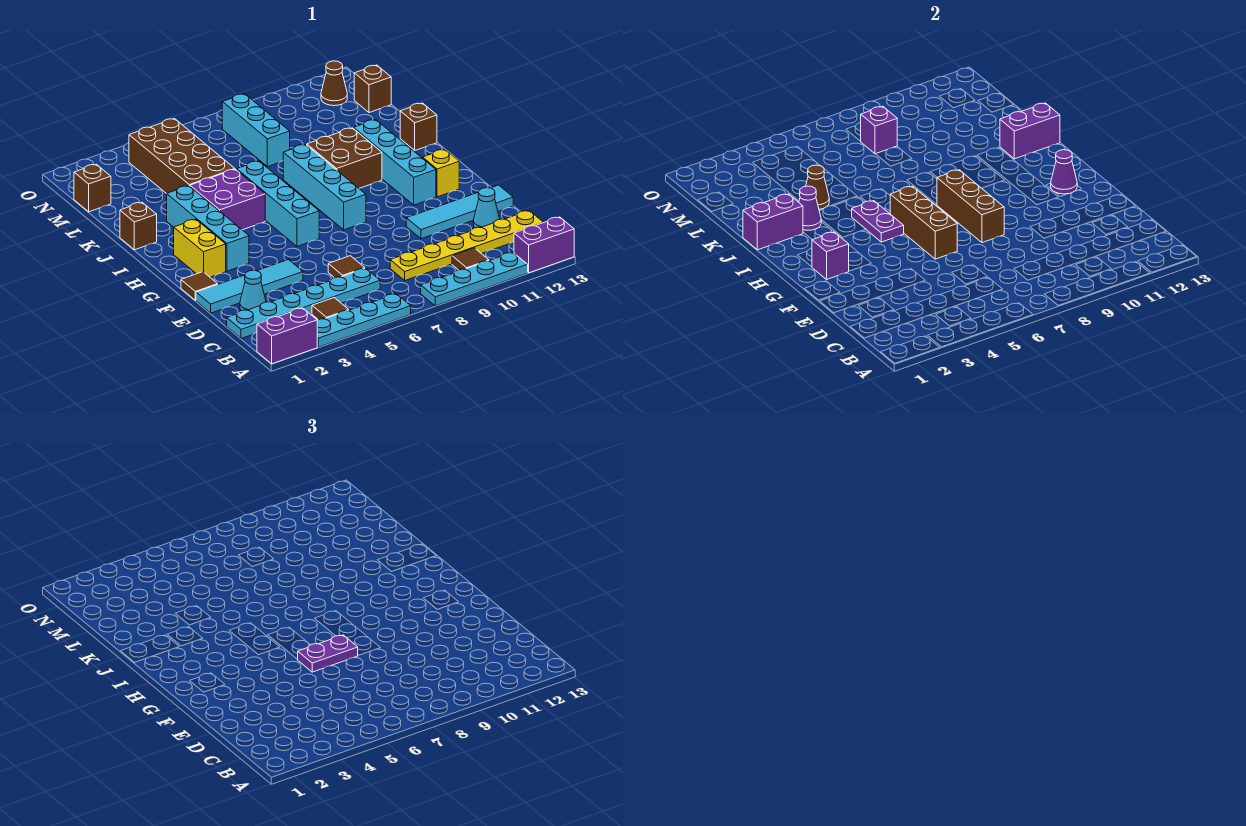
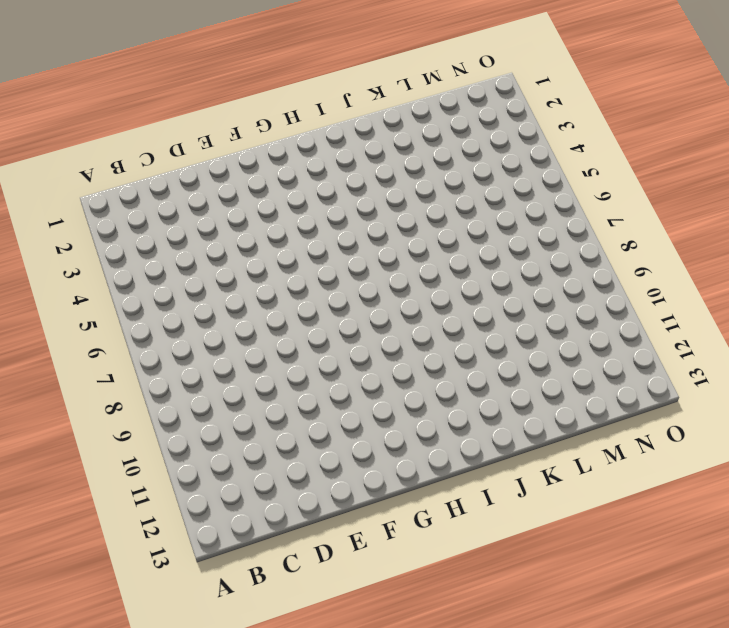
none -> purple brick A1:A2 level 1
none -> cyan plate A3:A6 level 1
none -> cyan plate A8:A11 level 1
none -> purple brick A12:A13 level 1

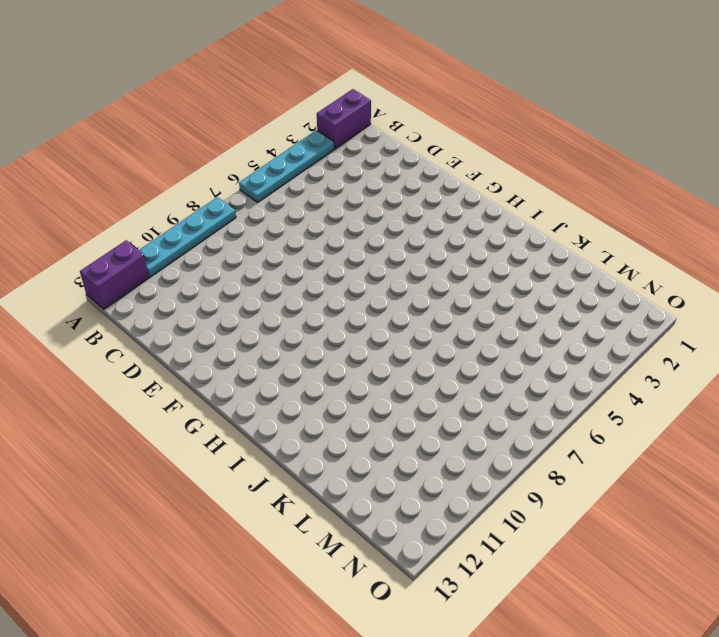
none -> brown tile B4 level 1
none -> brown tile B10 level 1
none -> cyan plate C1:C6 level 1
none -> yellow plate C8:C13 level 1

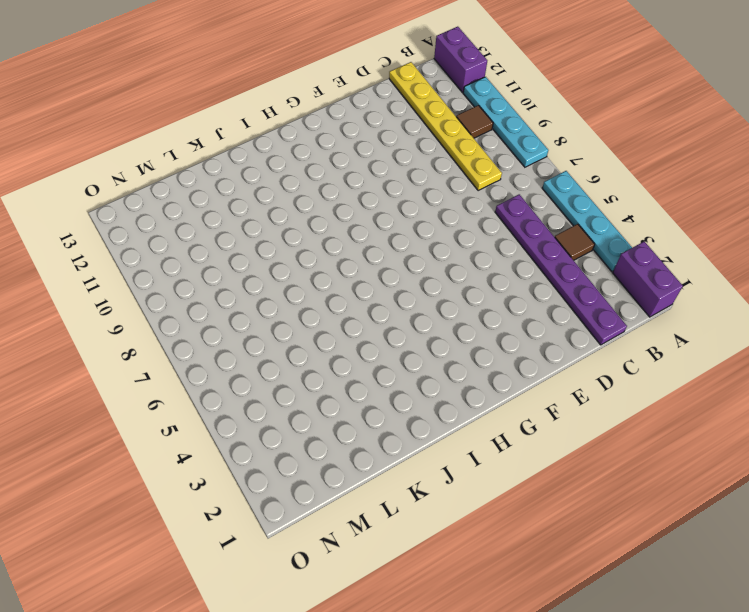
purple plate C1:C6 level 1 -> cyan plate C1:C6 level 1
none -> cyan cone D2 level 1
none -> brown tile D6 level 1
none -> cyan cone D12 level 1
none -> cyan tile E1:E4 level 1

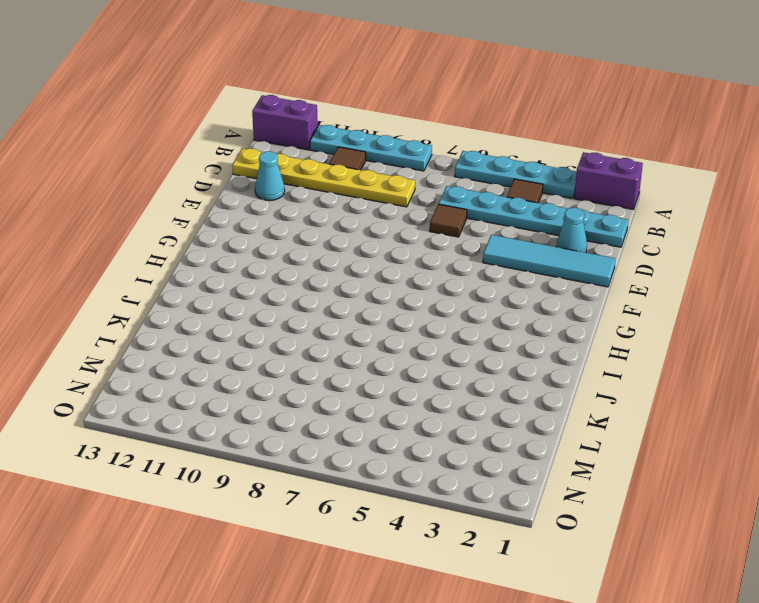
none -> cyan tile E10:E13 level 1
none -> brown tile F1 level 1
none -> yellow brick G2:H2 level 1
none -> cyan brick G3:J3 level 1

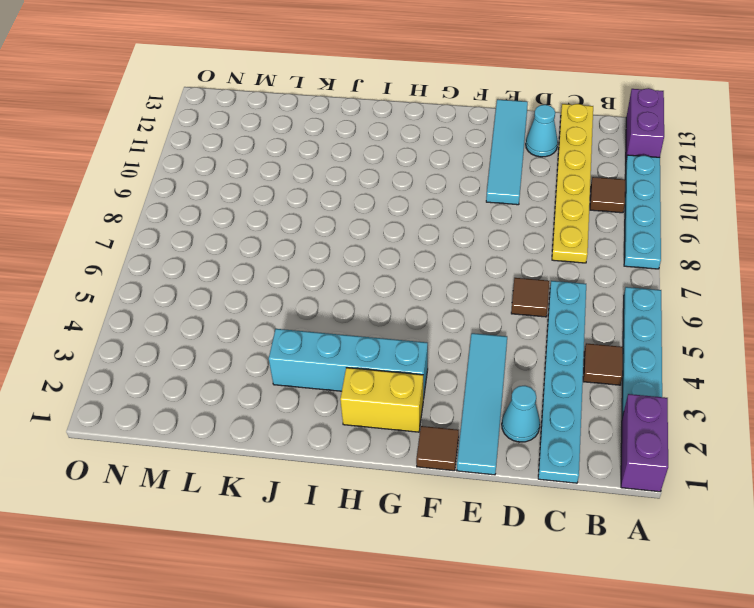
none -> cyan brick G6:J6 level 1
none -> cyan brick G8:J8 level 1
none -> cyan brick G11:J11 level 1
none -> yellow brick G12 level 1

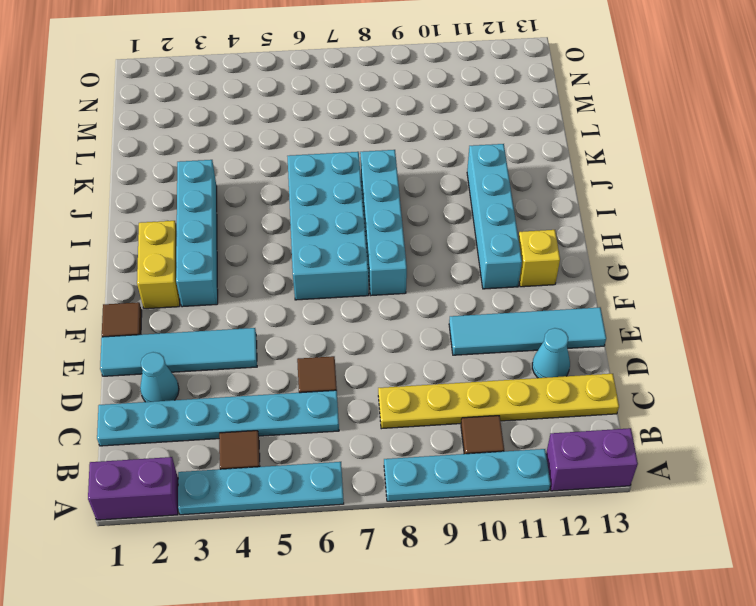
cyan brick G6:J7 level 1 -> cyan brick G6:J6 level 1
none -> purple brick I4:J5 level 1
none -> brown brick I9:J10 level 1
none -> brown brick J1 level 1
none -> brown brick J13 level 1

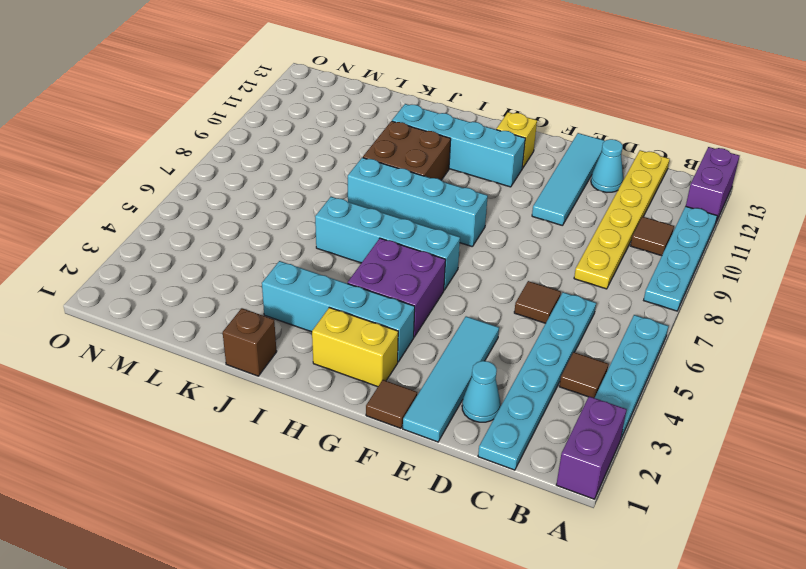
purple brick G4:H5 level 1 -> purple brick I4:J5 level 1
none -> brown brick J13 level 1
none -> brown brick K4:N5 level 1
none -> cyan brick L8:N8 level 1
none -> brown brick M1 level 1

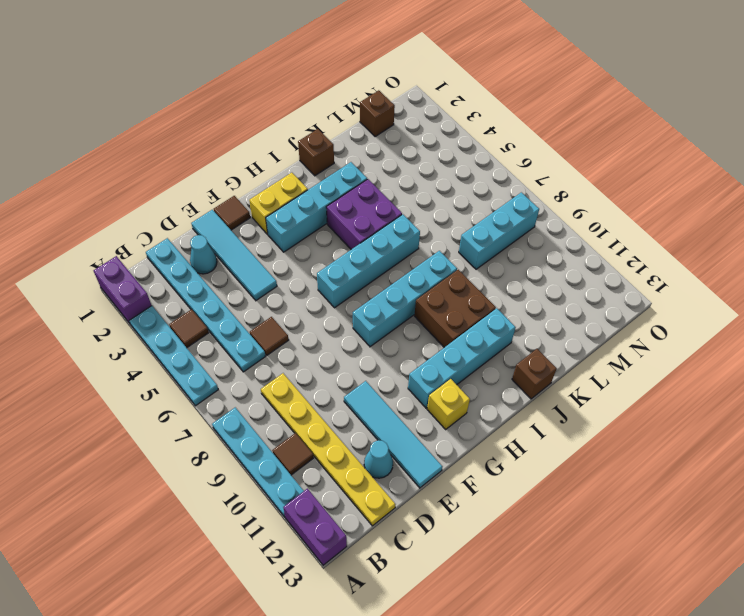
none -> brown brick K4:N5 level 1
none -> brown brick M13 level 1
none -> brown cone N12 level 1
none -> brown brick F6:H6 level 2

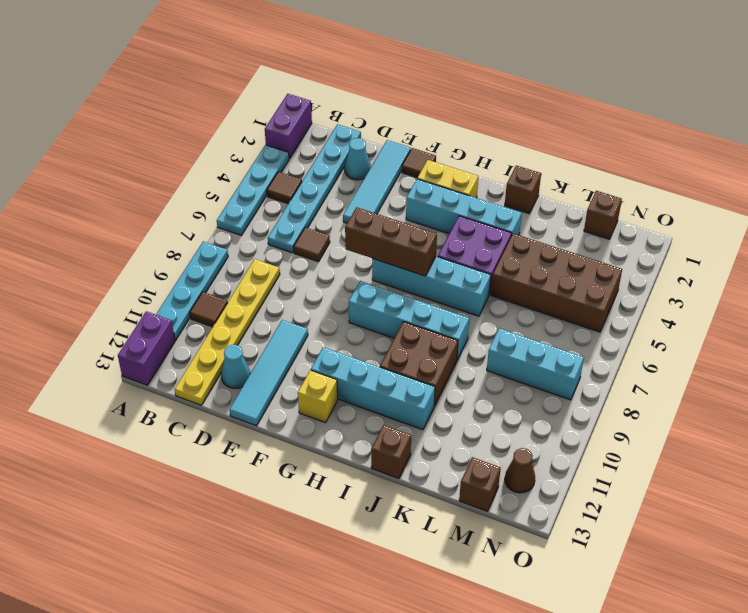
none -> brown brick F8:H8 level 2
none -> purple brick G2 level 2
none -> purple cone G12 level 2
none -> purple plate H5:I5 level 2

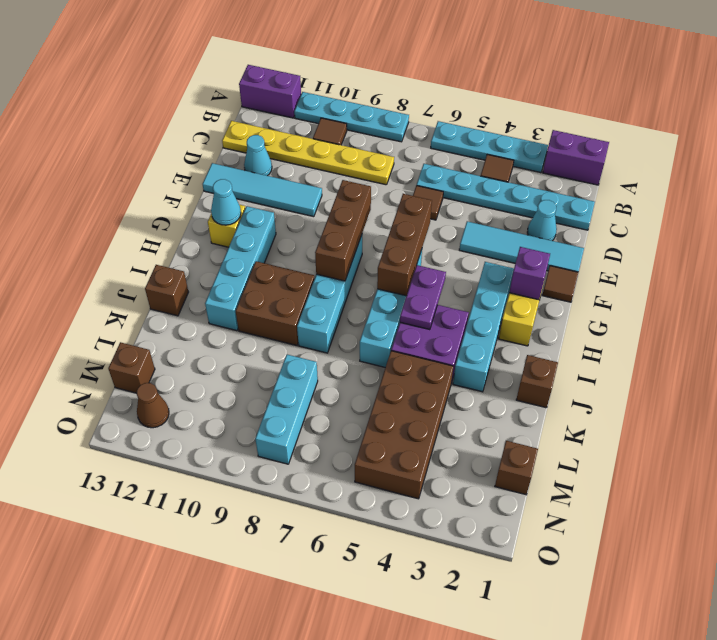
cyan cone G12 level 2 -> purple cone G12 level 2
none -> purple brick J1:J2 level 2
none -> purple cone J3 level 2
none -> purple brick J12:J13 level 2
none -> brown cone K4 level 2

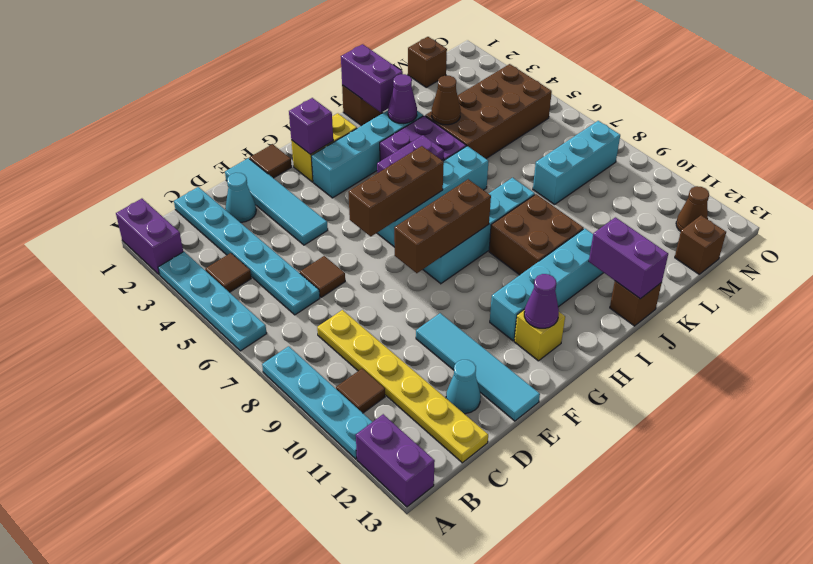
none -> purple brick M8 level 2
none -> purple plate F6:F7 level 3

